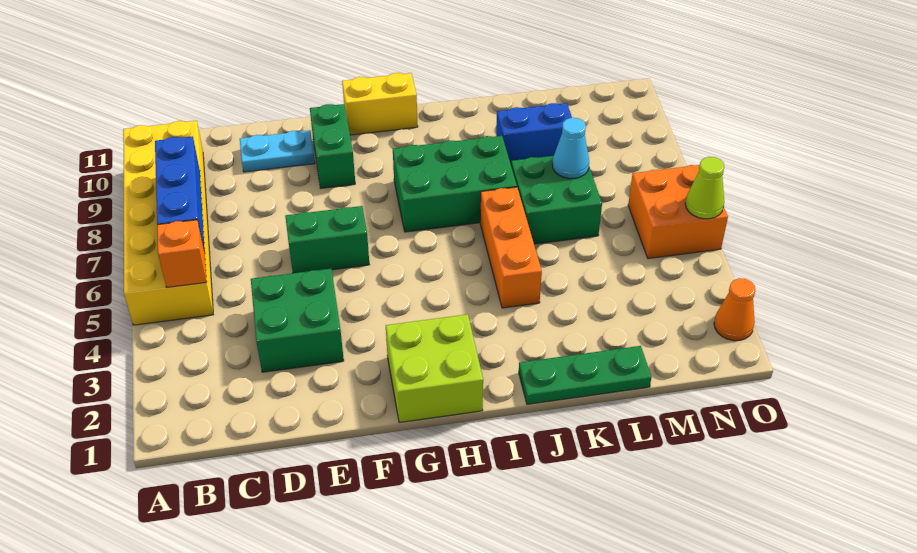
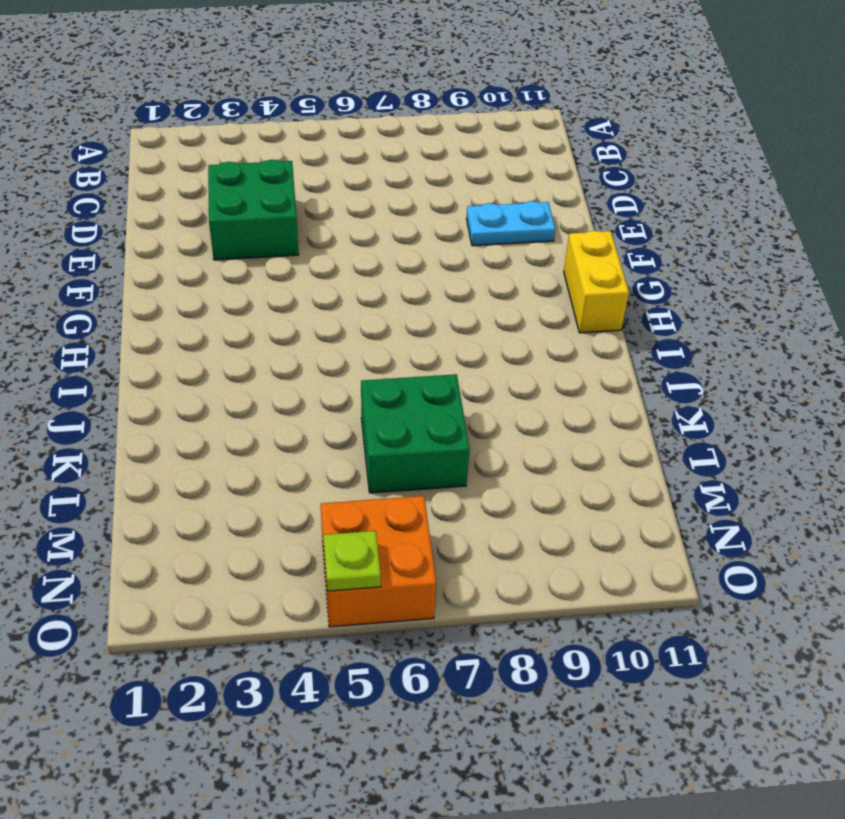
cyan plate E9:E10 level 1 -> cyan plate D10:E10 level 1
lime plate O5 level 2 -> lime cone O5 level 2
none -> yellow brick A5:B10 level 1
none -> green brick E6:F6 level 1
none -> green brick F9:F10 level 1

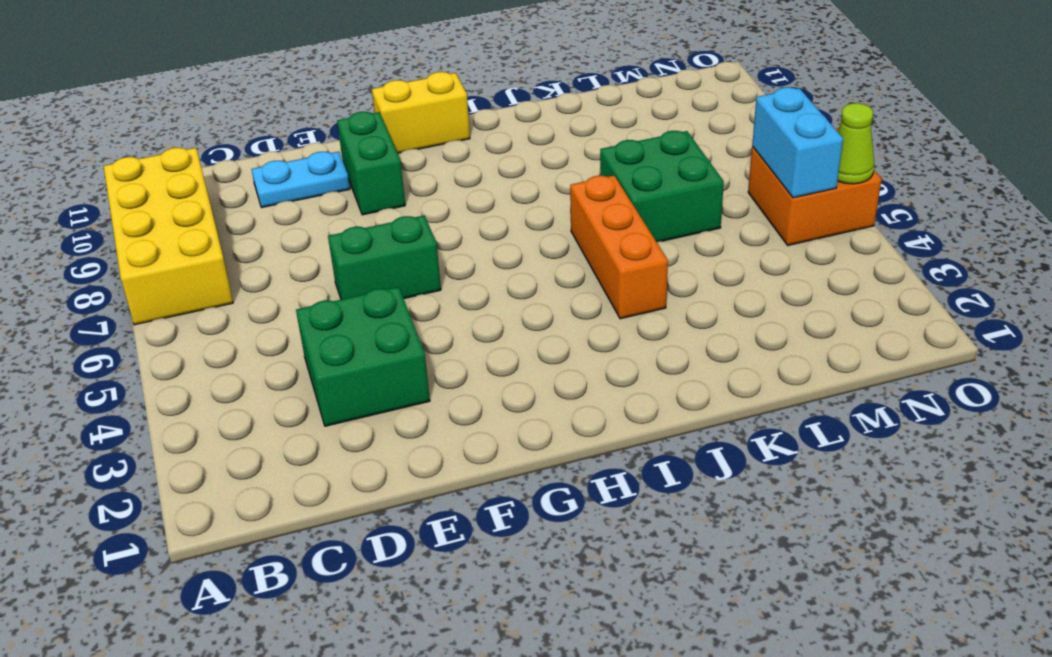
yellow brick A7:B10 level 1 -> yellow brick A5:B10 level 1
cyan brick N5:N6 level 2 -> none
none -> lime brick G1:H2 level 1
none -> green brick H7:J8 level 1
none -> green plate J1:L1 level 1

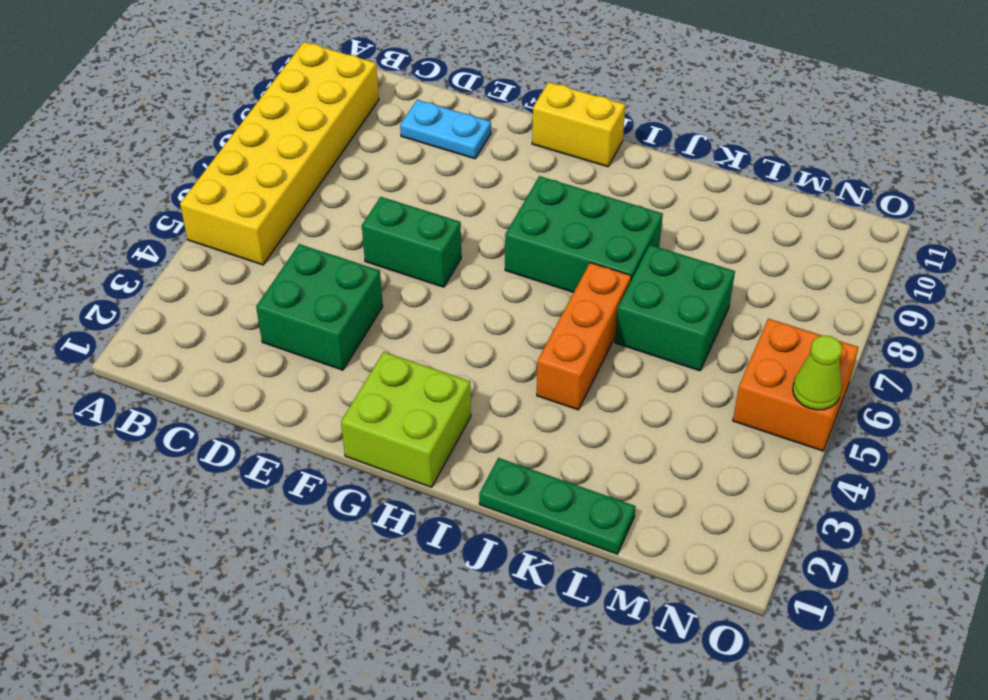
none -> green brick F9:F10 level 1
none -> blue brick K9:L9 level 1
none -> orange cone O2 level 1

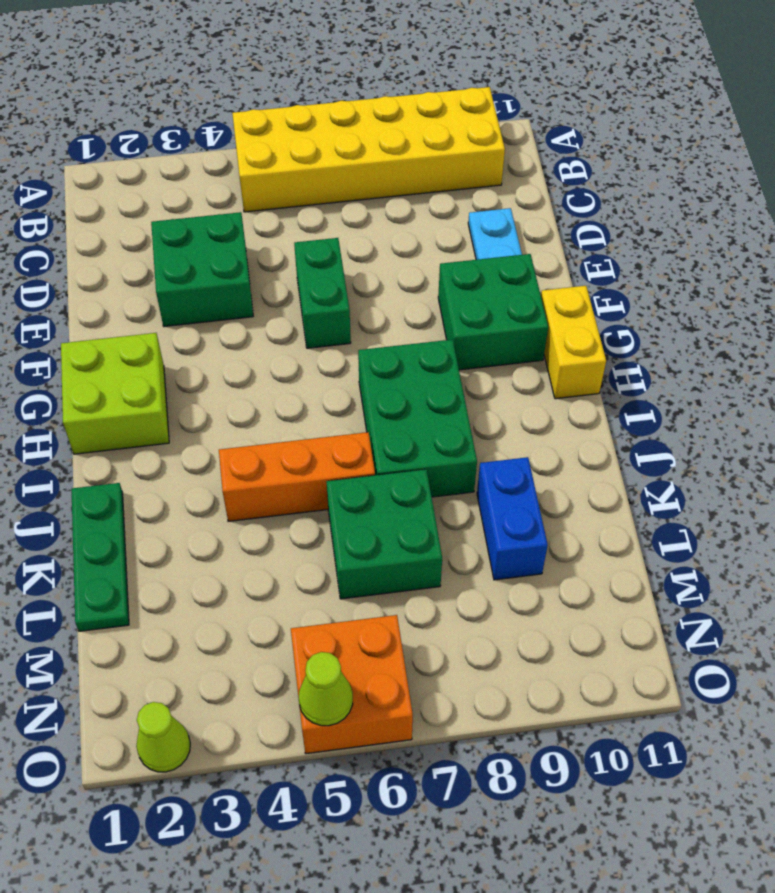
green brick F9:G10 level 1 -> green brick F9:F10 level 1
lime cone O2 level 1 -> orange cone O2 level 1
none -> orange brick B5 level 2
none -> blue brick B6:B8 level 2
none -> cyan cone L7 level 2

